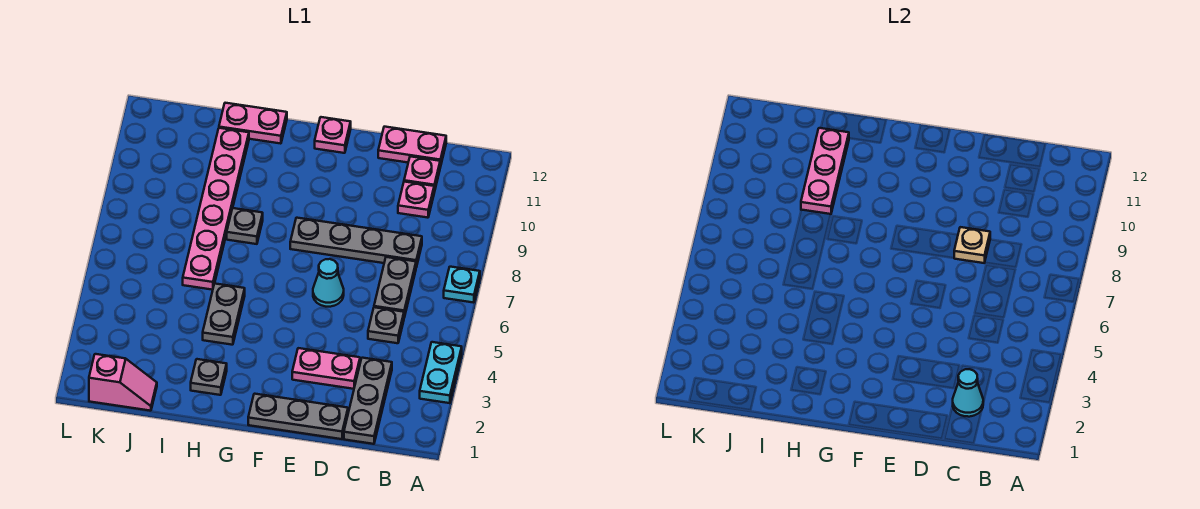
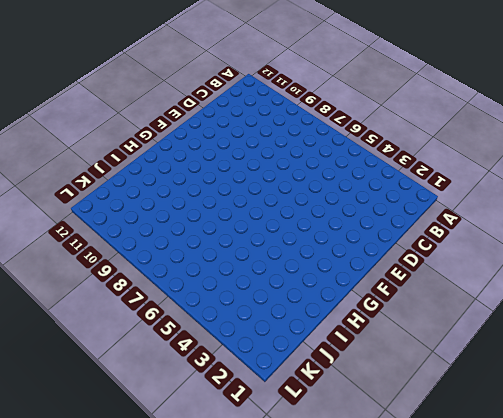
none -> cyan plate A3:A4 level 1
none -> cyan plate A7 level 1
none -> grey plate C1:C3 level 1

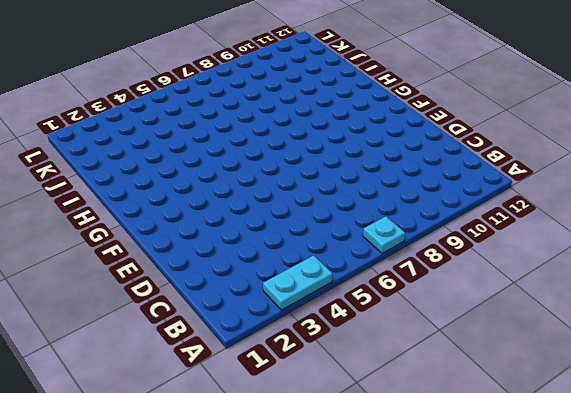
none -> grey plate C1:C3 level 1
none -> grey plate C5 level 1
none -> grey plate C6:C7 level 1

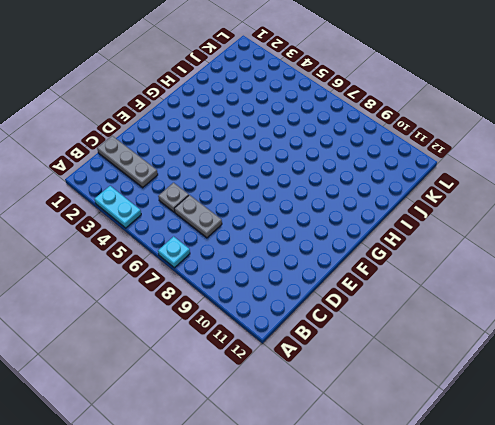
none -> grey plate C8:F8 level 1
none -> pink plate C10 level 1
none -> pink plate C11 level 1

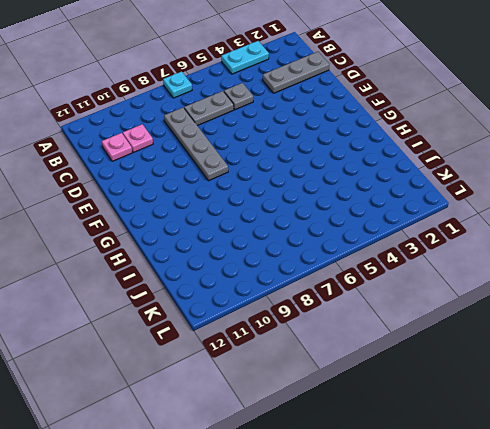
none -> pink plate C12:D12 level 1
none -> grey plate D1:F1 level 1
none -> pink plate D3:E3 level 1

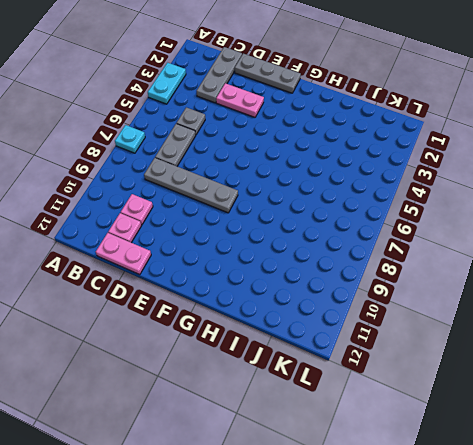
none -> cyan cone E6 level 1
none -> pink plate F12 level 1
none -> grey plate H2 level 1

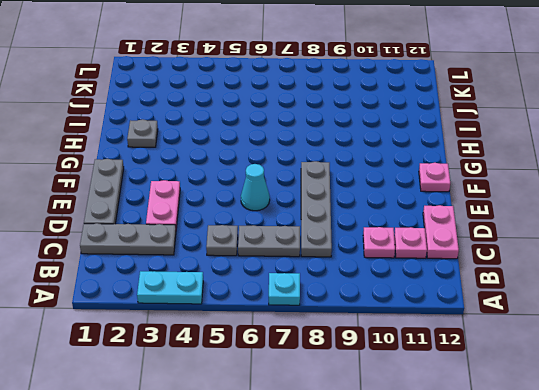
none -> grey plate H4:H5 level 1
none -> grey plate H8 level 1
none -> pink plate H12:I12 level 1

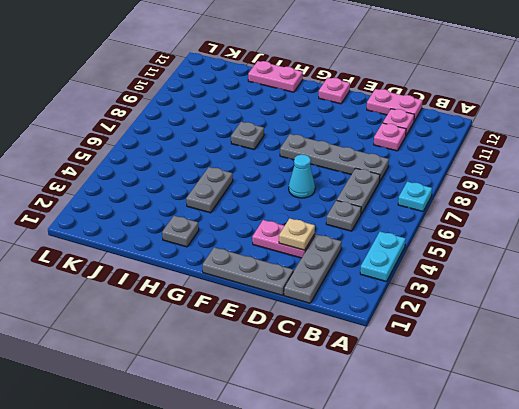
tan plate D3 level 2 -> tan plate D8 level 2
none -> pink plate I6:I11 level 1
none -> pink slope J1:K1 level 1 top K
none -> cyan cone C2 level 2

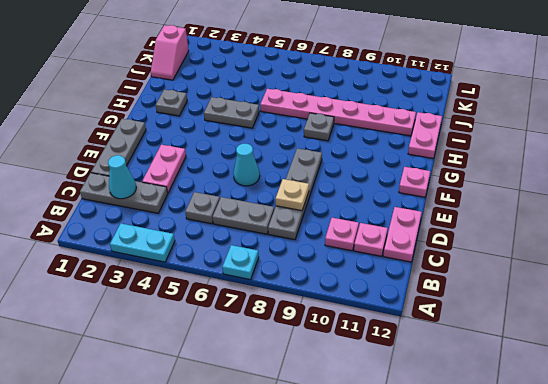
none -> pink plate I9:I11 level 2

